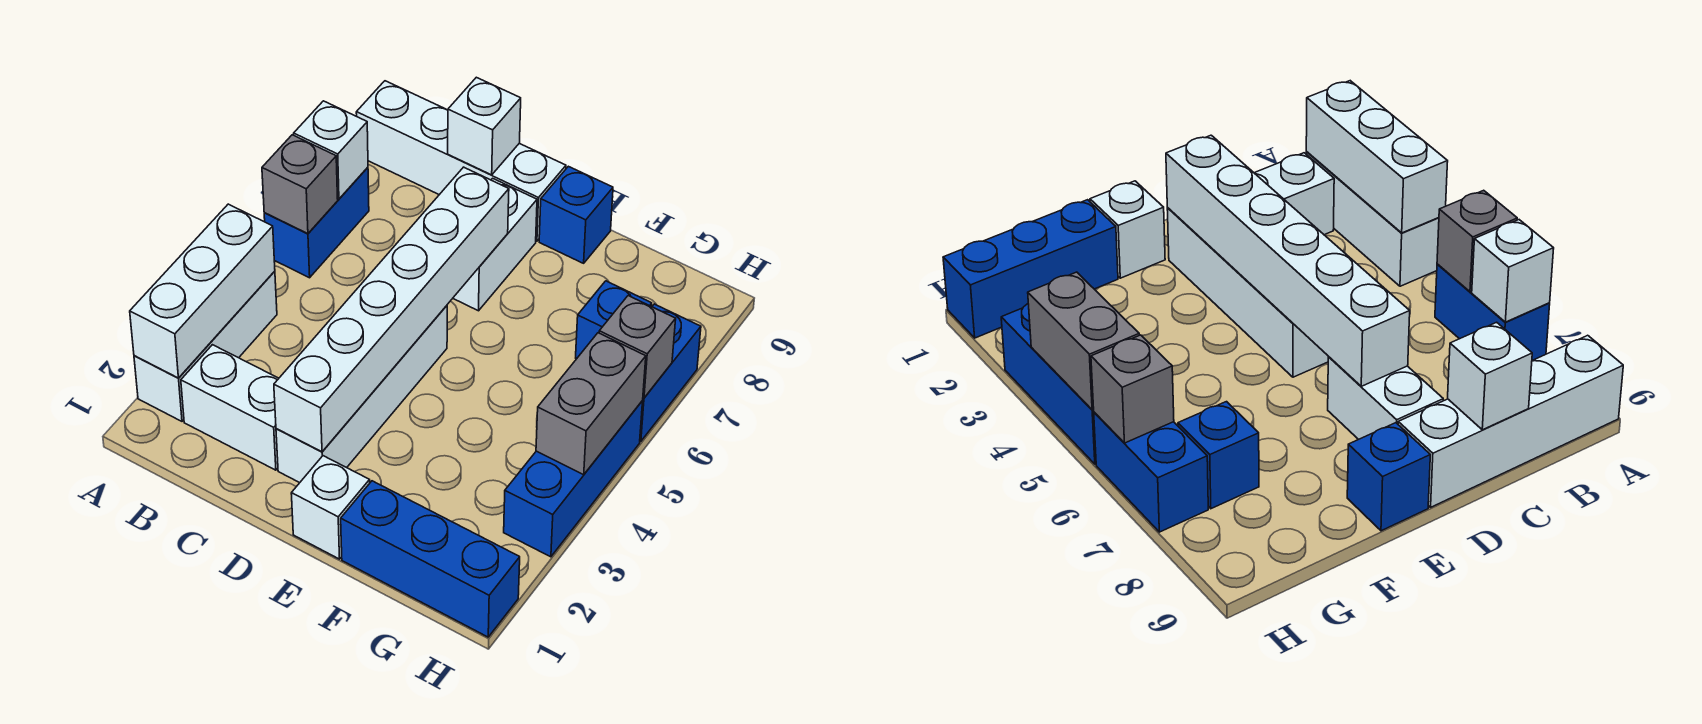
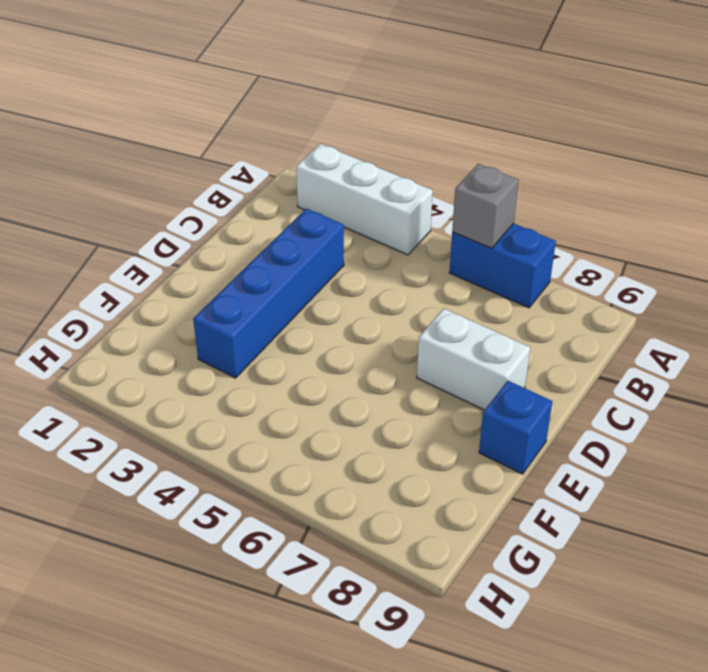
blue brick C3:F3 level 1 -> white brick D2:D5 level 1
none -> white brick A9:D9 level 1
none -> white brick B2:C2 level 1
none -> white brick E1 level 1

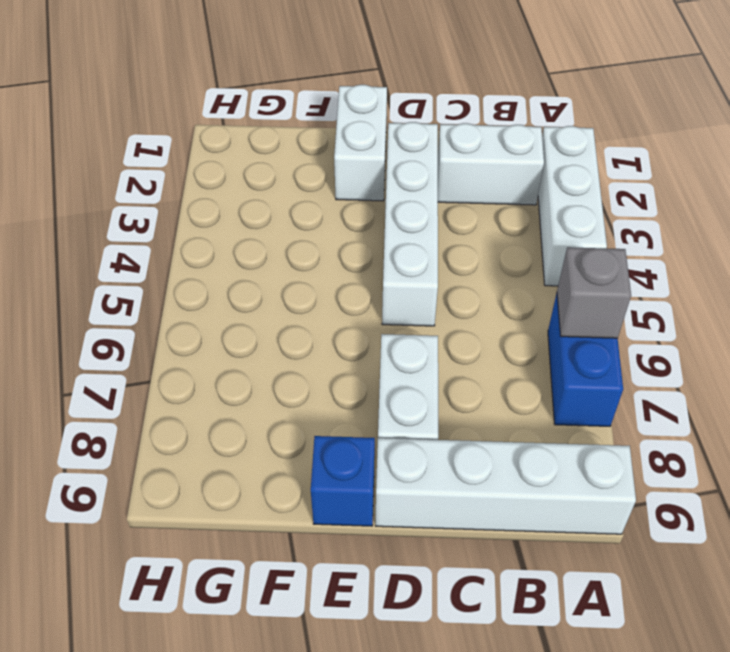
white brick E1:E2 level 1 -> white brick E1 level 1
none -> blue brick F1:H1 level 1
none -> blue brick G7 level 1
none -> blue brick H3:H5 level 1

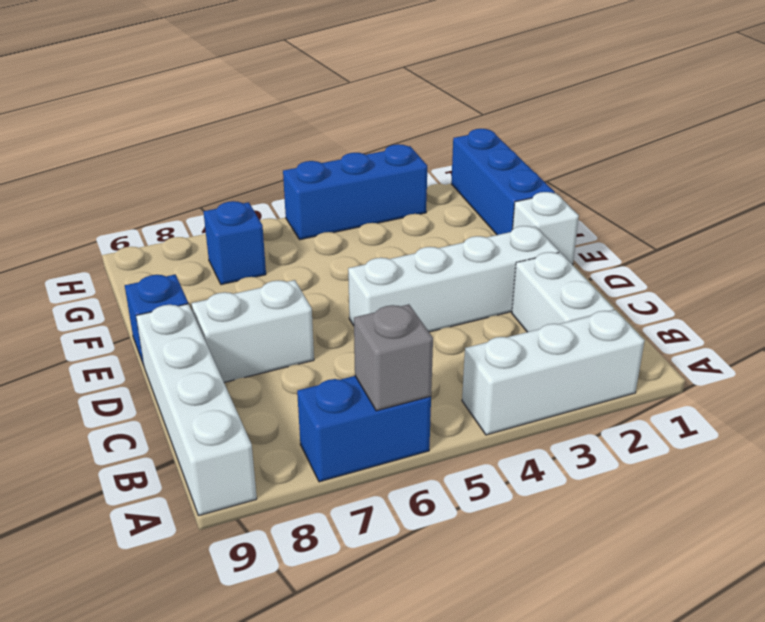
none -> blue brick H6:H7 level 1
none -> white brick A2:A4 level 2
none -> white brick A7 level 2

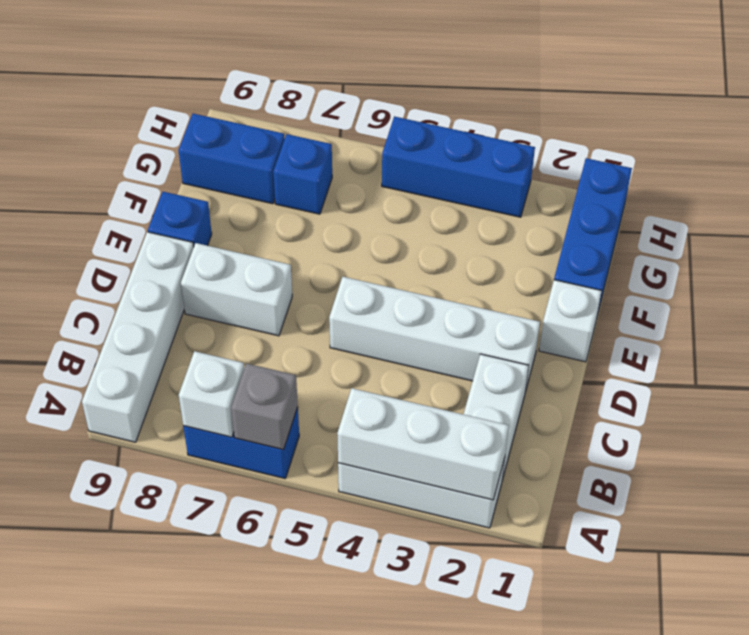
blue brick G8:G9 level 1 -> blue brick H6:H7 level 1
none -> white brick C9 level 2
none -> white brick D2:D7 level 2
none -> grey brick H4:H5 level 2

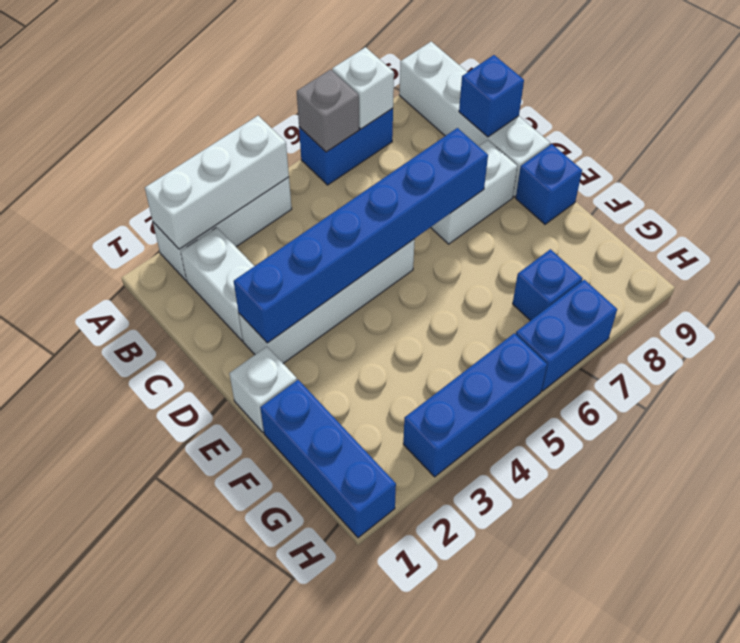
blue brick C9 level 2 -> white brick C9 level 2
blue brick D2:D7 level 2 -> white brick D2:D7 level 2
none -> grey brick H4:H5 level 2
none -> grey brick H6 level 2

